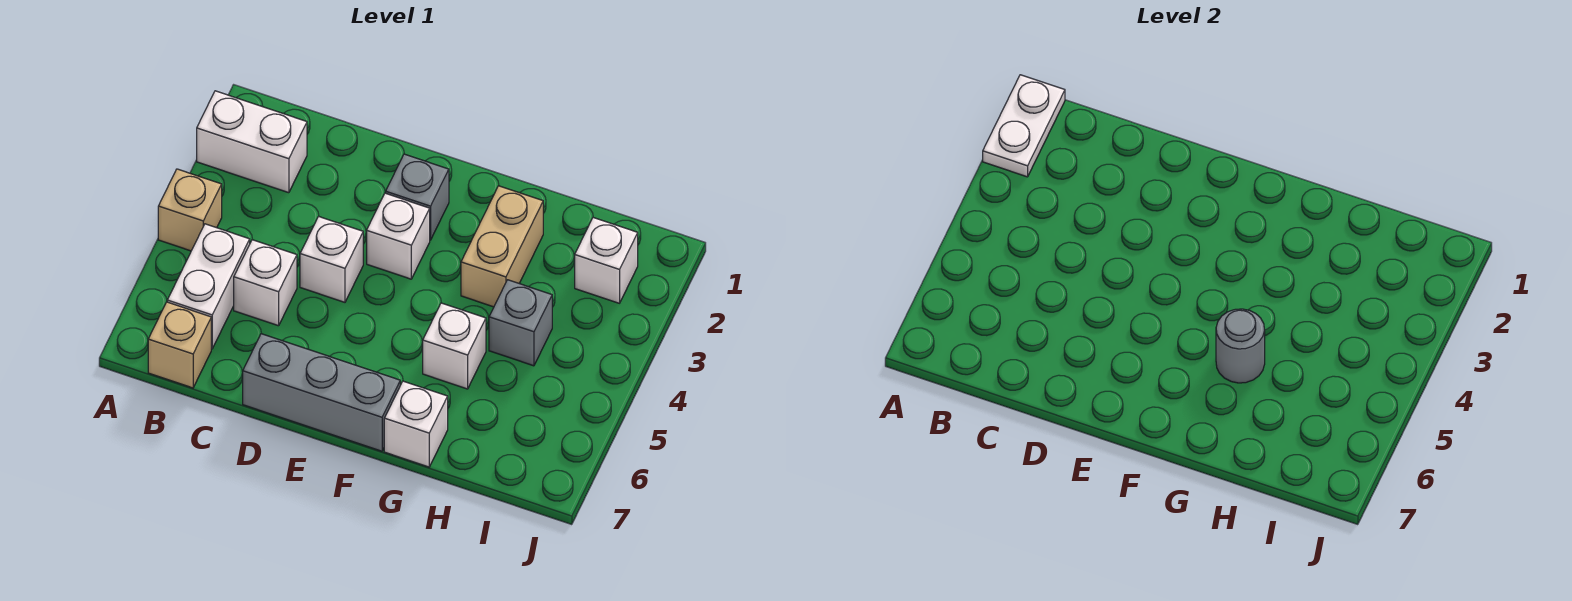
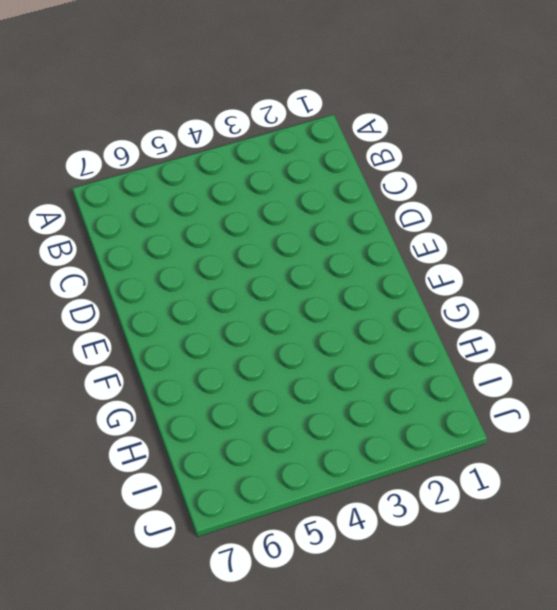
none -> white brick A2:B2 level 1
none -> tan brick A4 level 1
none -> white brick B5:B6 level 1

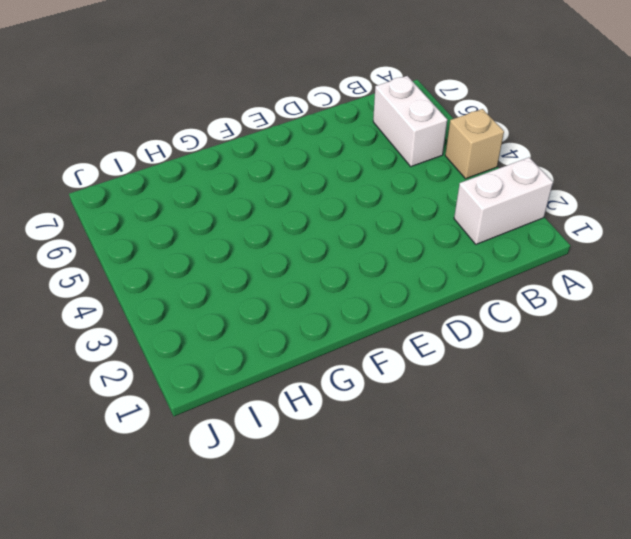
none -> tan brick B7 level 1
none -> white brick C5 level 1
none -> white brick D4 level 1

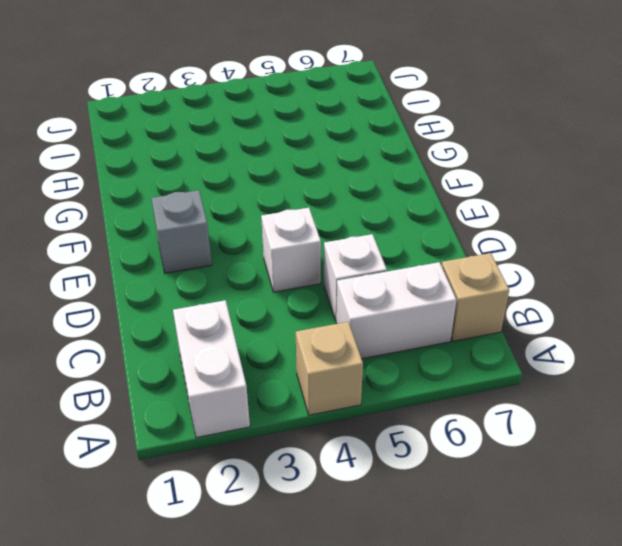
none -> grey brick D7:F7 level 1
none -> white brick E3 level 1
none -> tan brick G2:G3 level 1

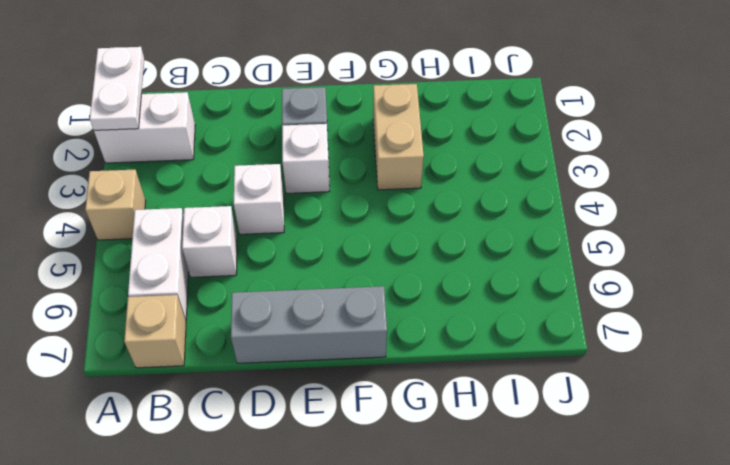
none -> white brick G5 level 1
none -> white brick G7 level 1
none -> grey brick H4 level 1

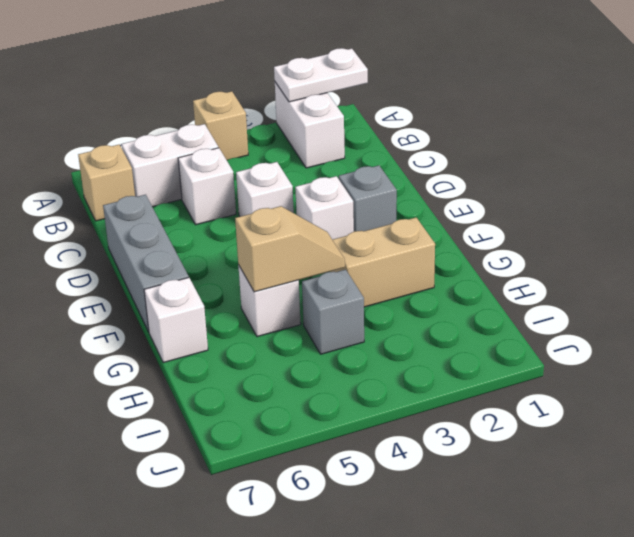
tan slope G4:G5 level 2 top 5 -> grey round brick G5 level 2
none -> white brick I2 level 1

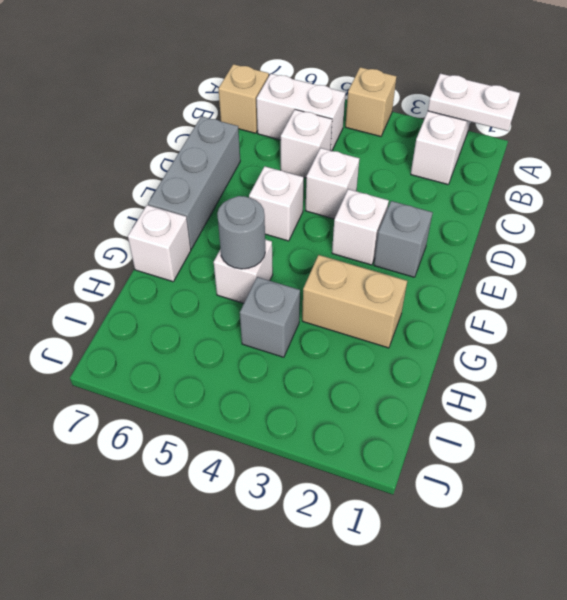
white brick E5 level 1 -> white brick I2 level 1

